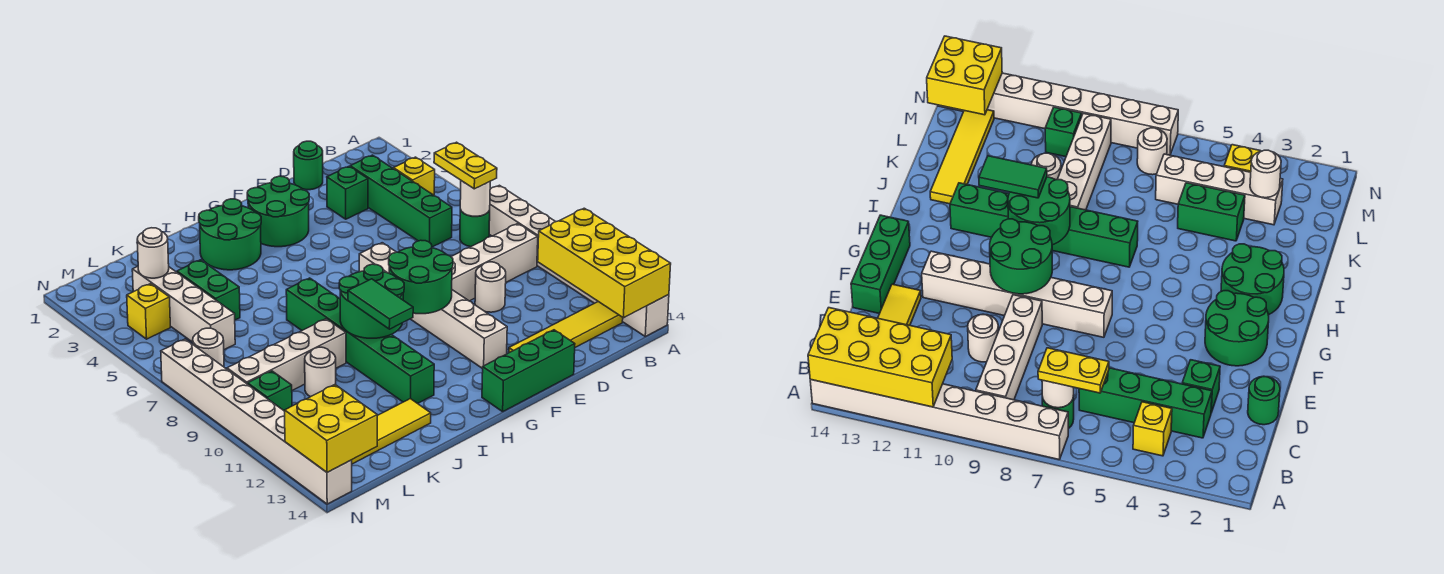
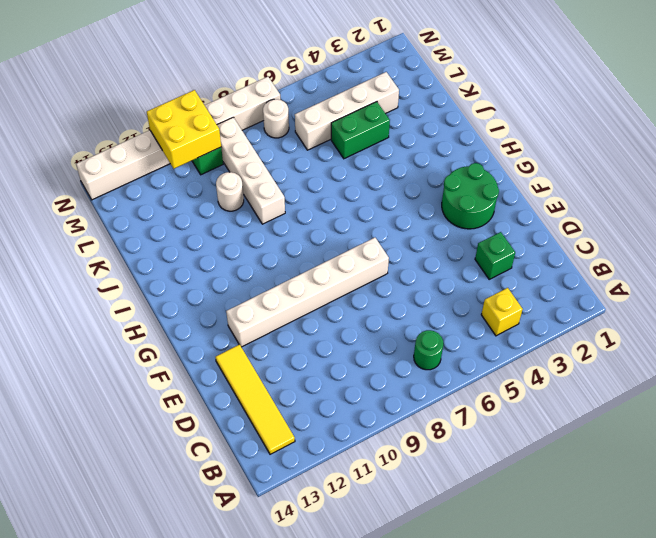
yellow brick M10:N11 level 2 -> yellow brick M13:N14 level 2
none -> white brick A7:A14 level 1
none -> white brick B9:E9 level 1
none -> green brick C3:C6 level 1
none -> green round brick D1 level 1

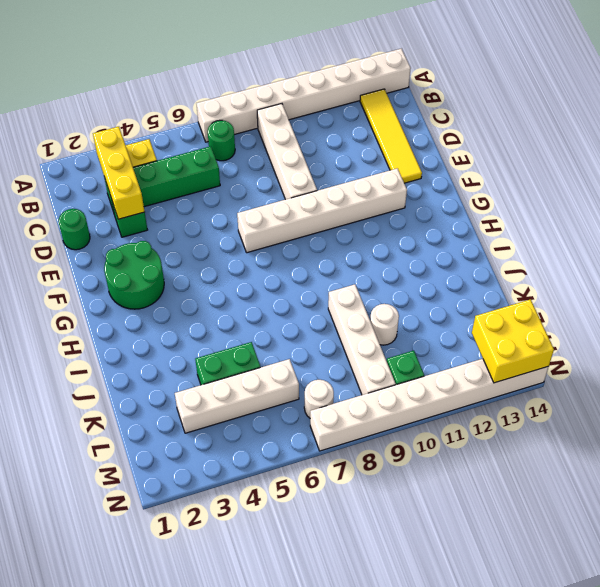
yellow brick B3:D3 level 2 -> none
none -> white round brick D10 level 1
none -> green brick E14:G14 level 1
none -> green round brick H2:I3 level 1
none -> green brick I7:I12 level 1

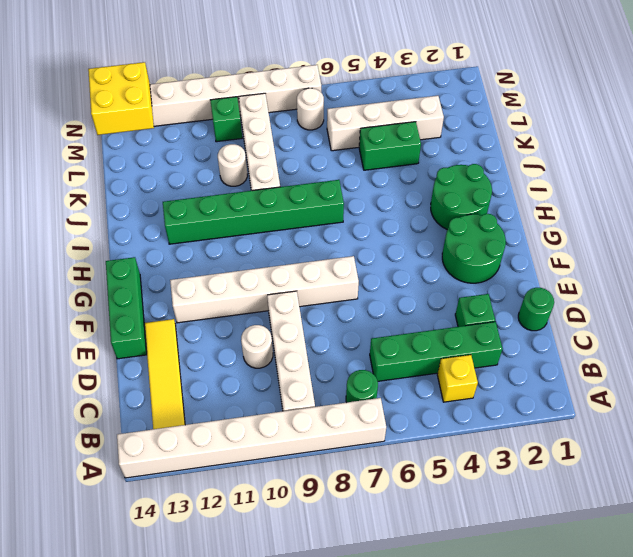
none -> yellow tile J13:M13 level 1
none -> yellow brick M4 level 1
none -> yellow brick A11:B14 level 2
none -> white round brick B7 level 2

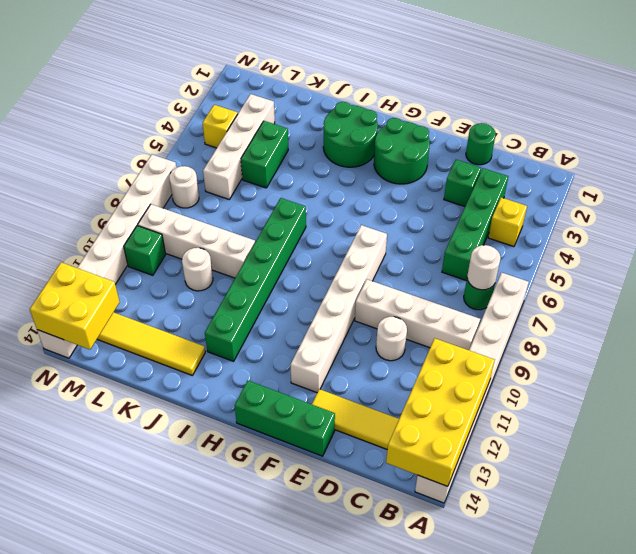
none -> green round brick F9:G10 level 2
none -> green round brick H9:I10 level 2
none -> white round brick L3 level 2
none -> yellow plate B6:B7 level 3

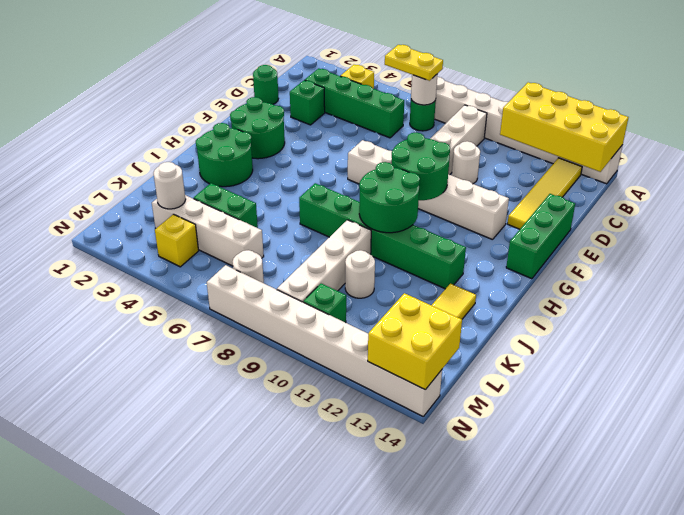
none -> green tile I10:I11 level 3

